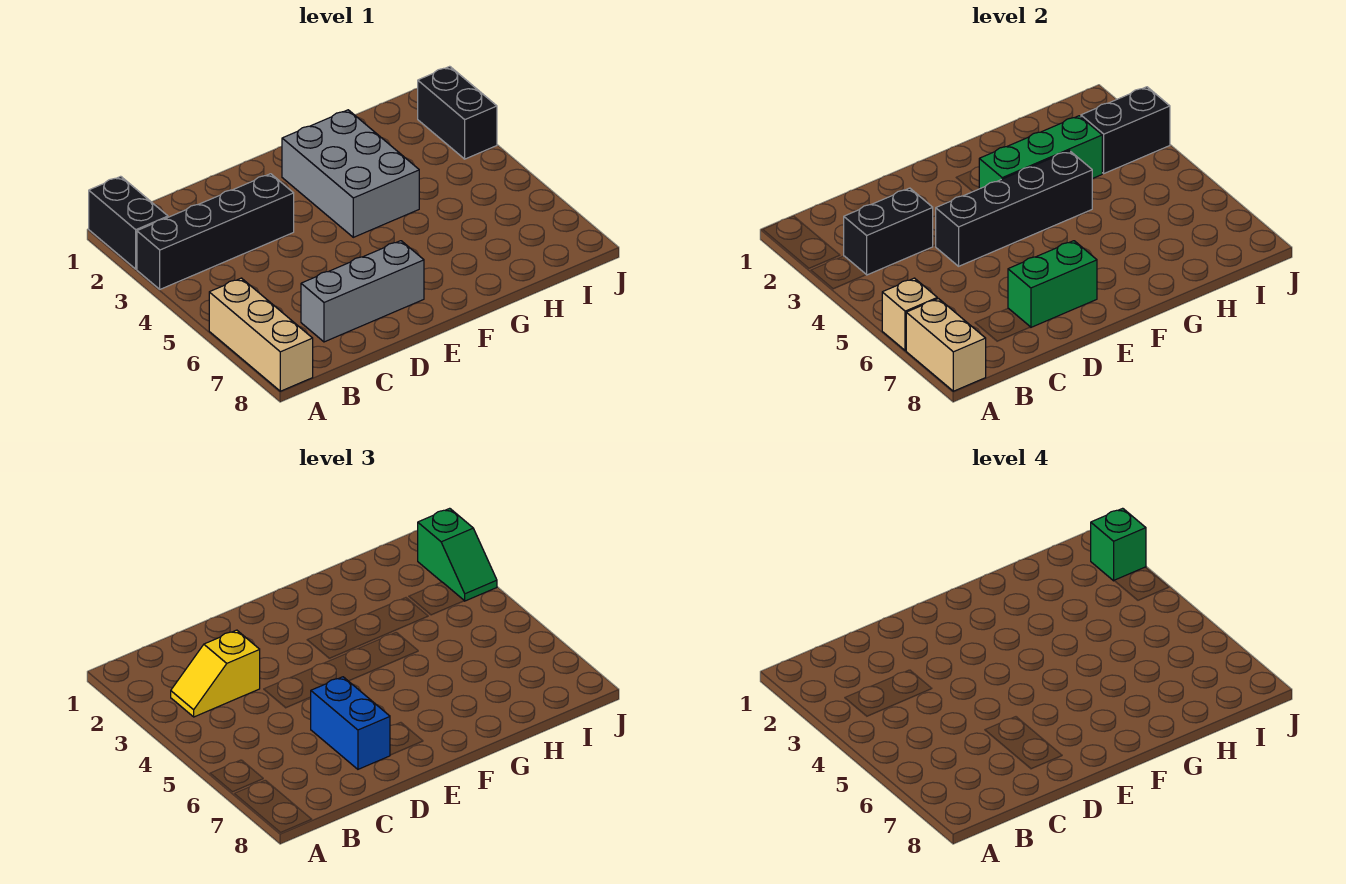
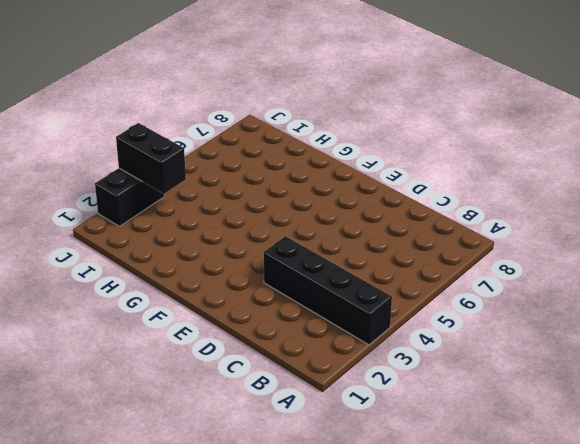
none -> black brick A1:A2 level 1
none -> tan brick A6:A8 level 1
none -> grey brick C7:E7 level 1

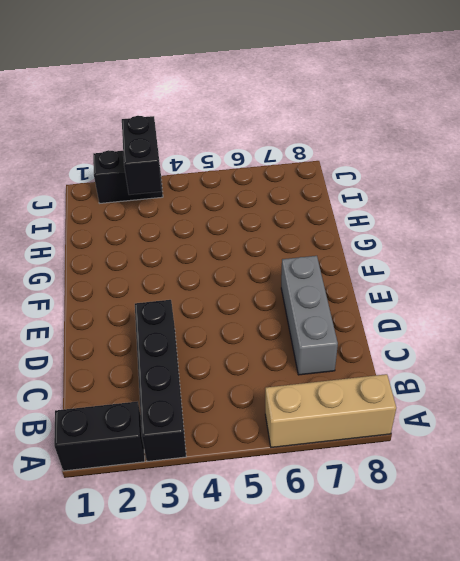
none -> grey brick F2:G4 level 1
none -> tan brick A6 level 2
none -> tan brick A7:A8 level 2

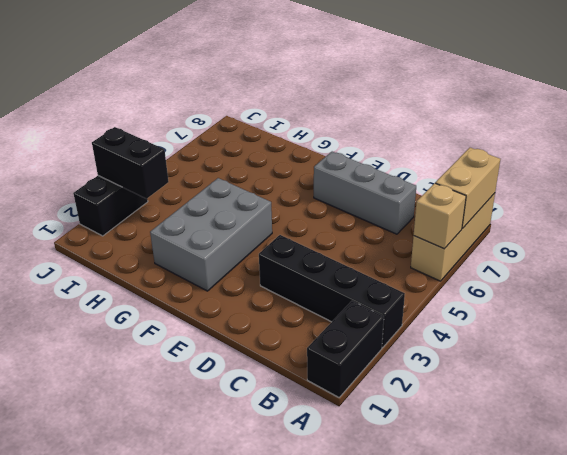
none -> black brick B3:C3 level 2
none -> black brick D4:G4 level 2
none -> green brick D7:E7 level 2

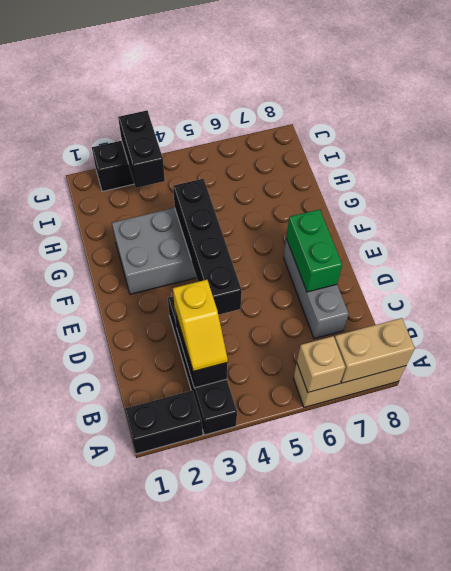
none -> green brick F3:H3 level 2
none -> blue brick D6:D7 level 3
none -> green slope J2:J3 level 3 top 2

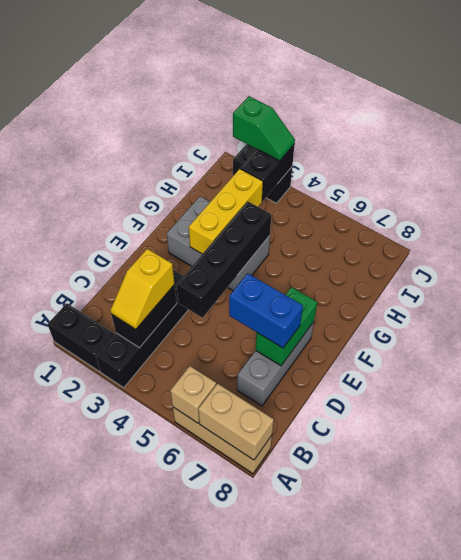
yellow brick F3:H3 level 2 -> green brick F3:H3 level 2
none -> green brick J2 level 4

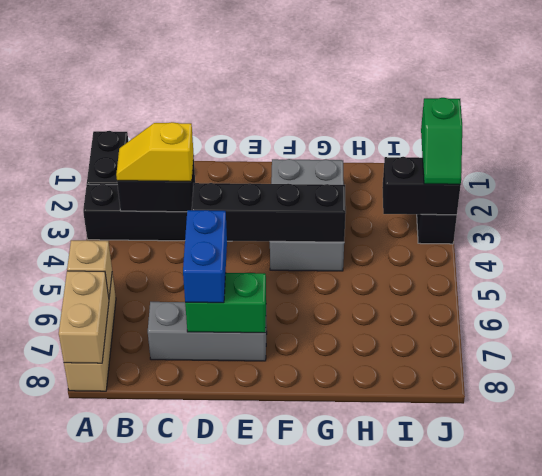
none -> green brick F3:H3 level 2
none -> green brick J2 level 4

